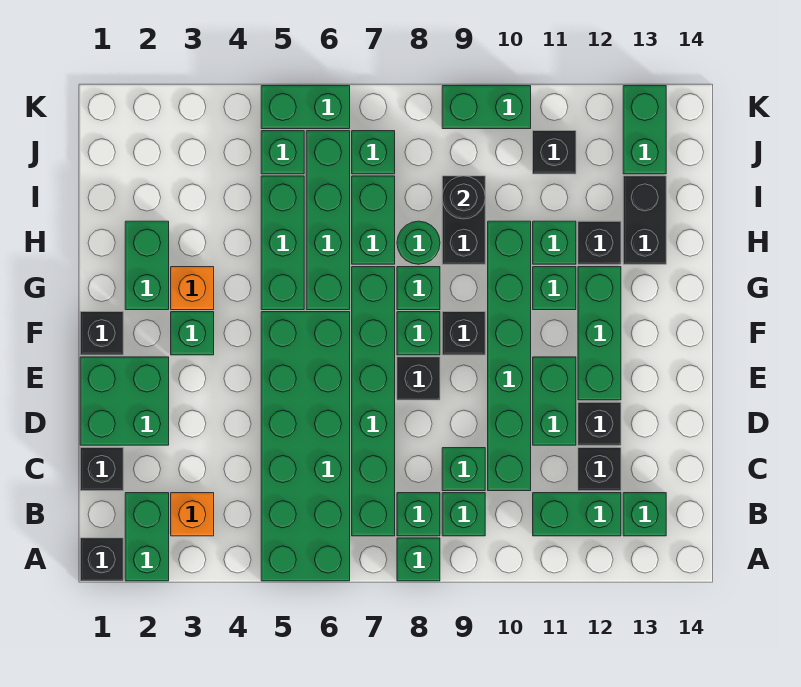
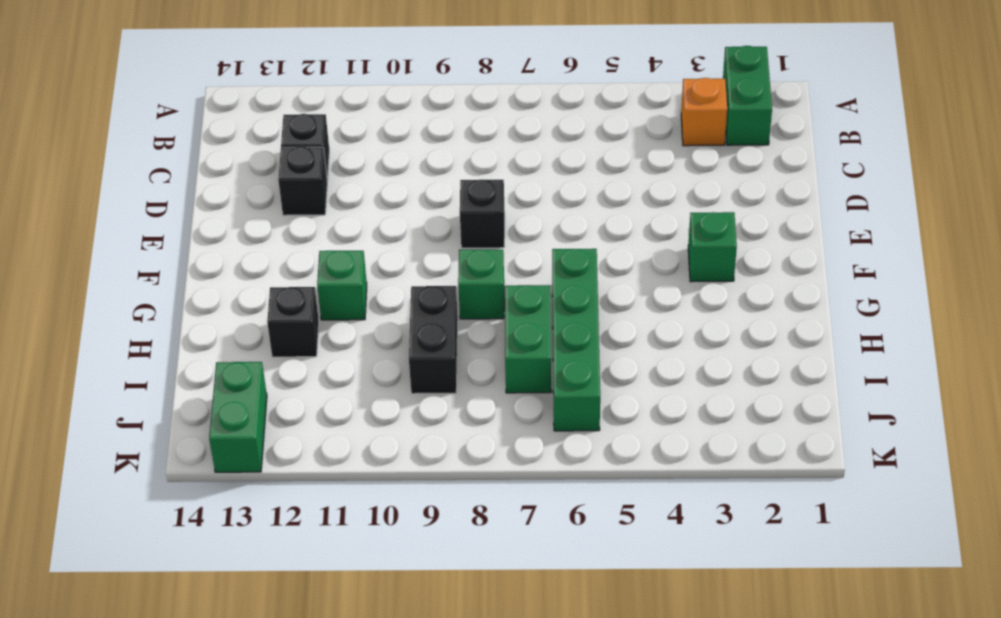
none -> black brick A1 level 1
none -> green brick A5:F6 level 1
none -> green brick A8 level 1
none -> green brick B7:G7 level 1

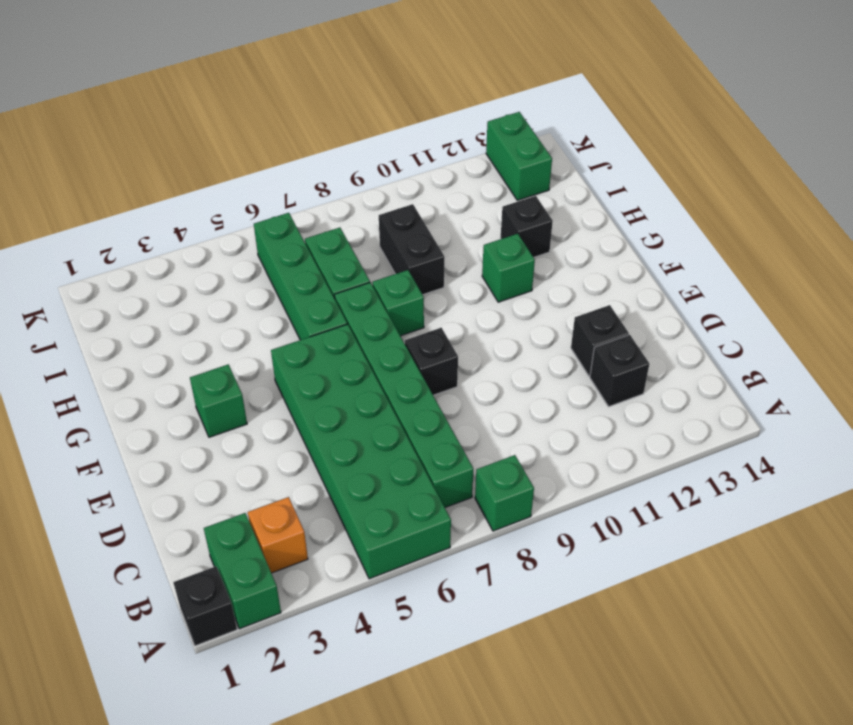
none -> green brick B8 level 1
none -> green brick B9 level 1
none -> green brick B11:B12 level 1
none -> green brick B13 level 1

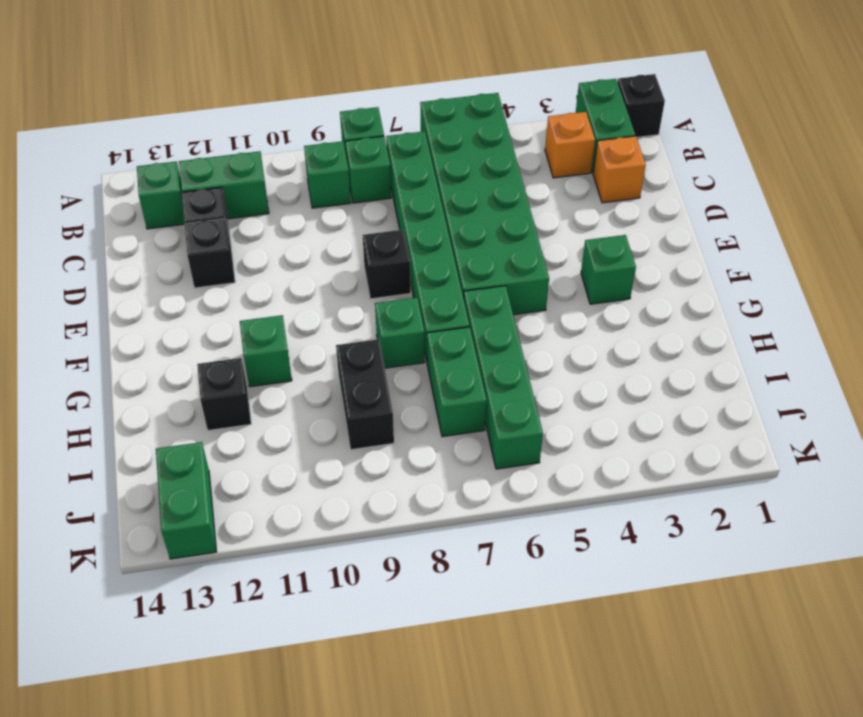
orange brick C2 level 1 -> orange brick G3 level 1
none -> black brick C1 level 1
none -> green brick C9 level 1
none -> green brick C10:H10 level 1
none -> green brick D1:E2 level 1

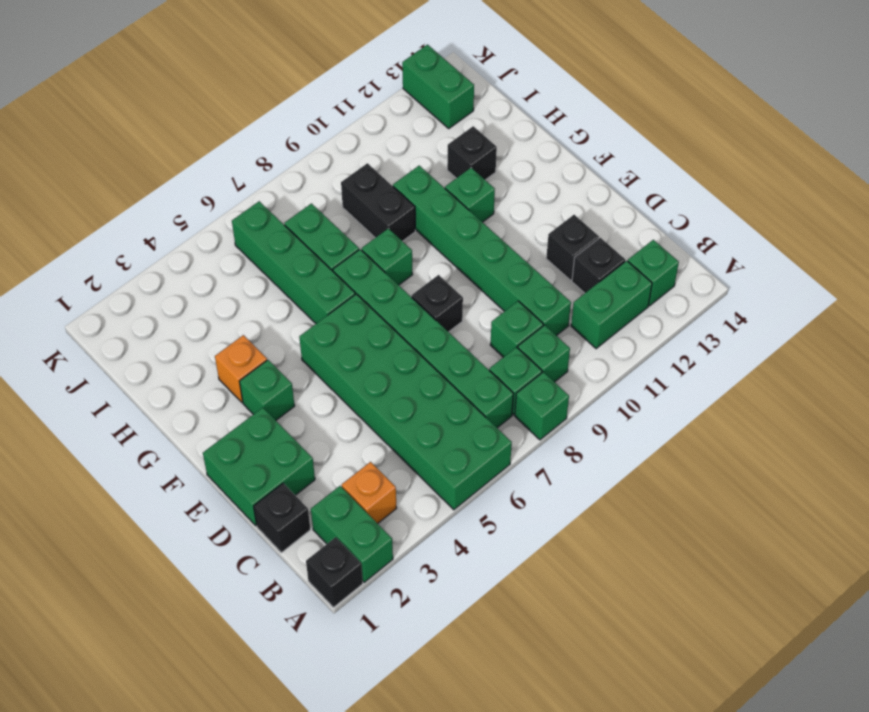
none -> green brick D11:E11 level 1
none -> green brick E12:G12 level 1
none -> black brick F1 level 1
none -> green brick F8 level 1

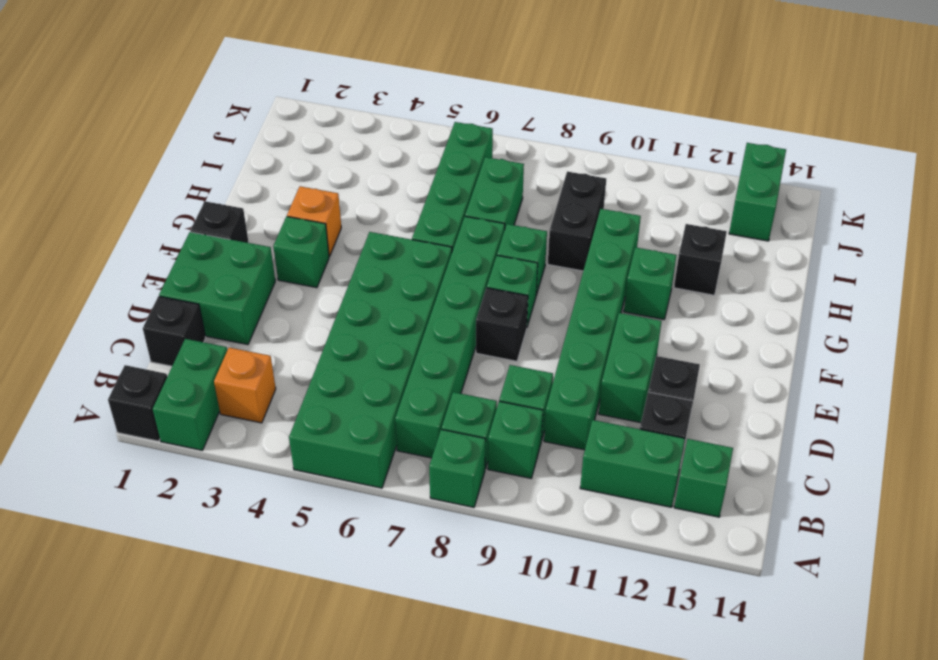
none -> green brick E12:G12 level 1
none -> black brick F9 level 1
none -> green brick G2:H2 level 1
none -> green brick G5:I5 level 1

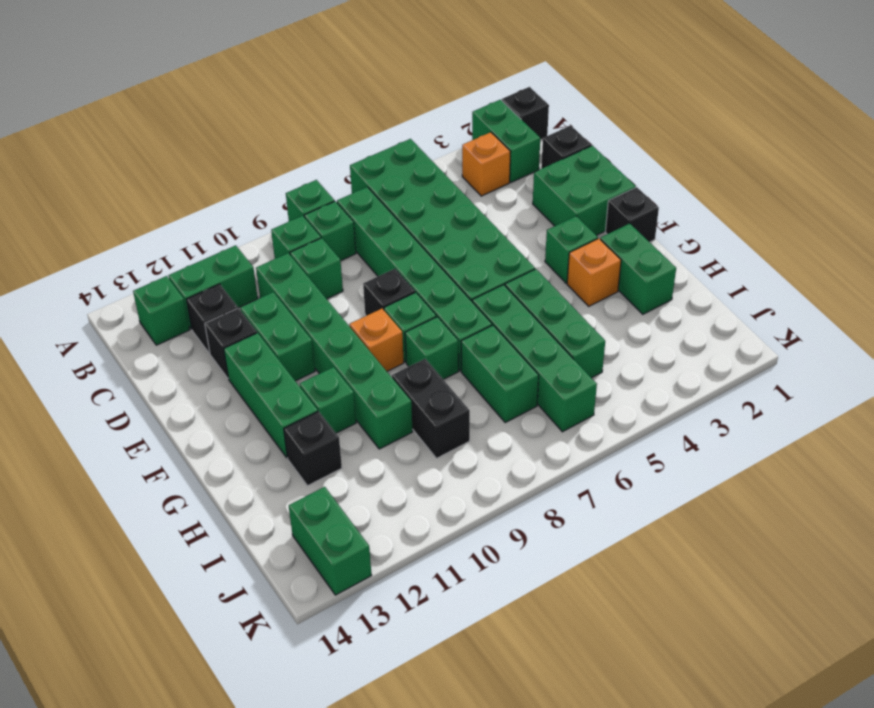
orange brick F9 level 1 -> black brick F9 level 1
none -> green round brick H8 level 1
none -> green brick H11 level 1
none -> black brick H13:I13 level 1
none -> green brick J5 level 1

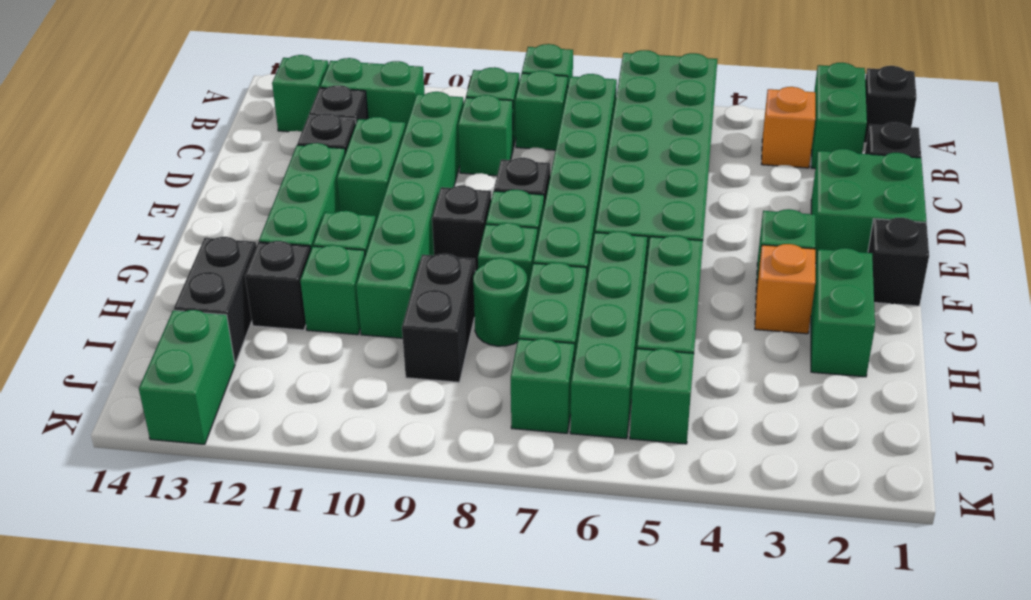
none -> black brick J11 level 1
none -> green brick K5:K6 level 1
none -> green brick K9:K10 level 1
none -> black round brick I9 level 2

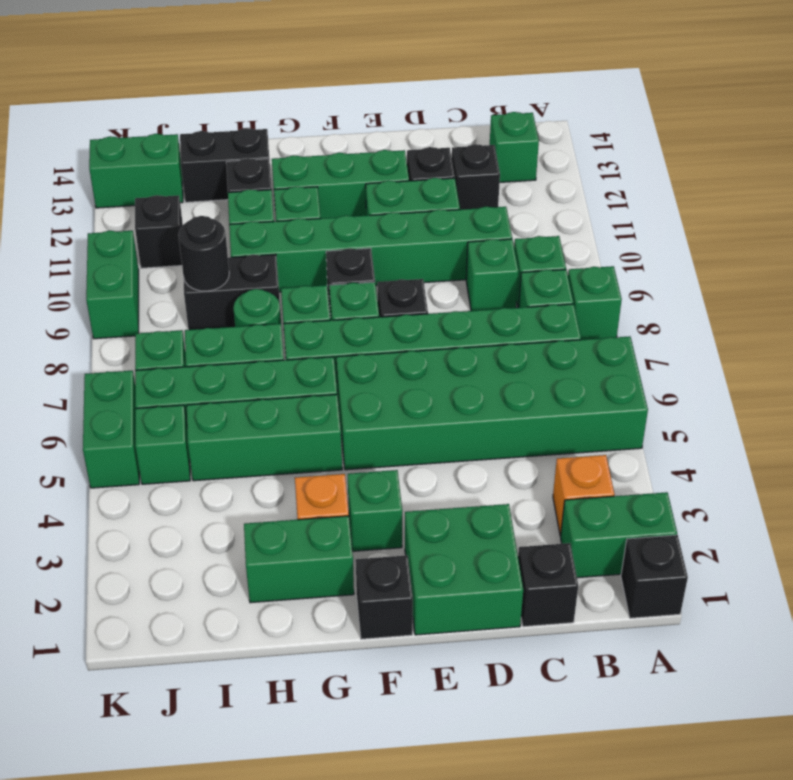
none -> green brick B11:B12 level 1

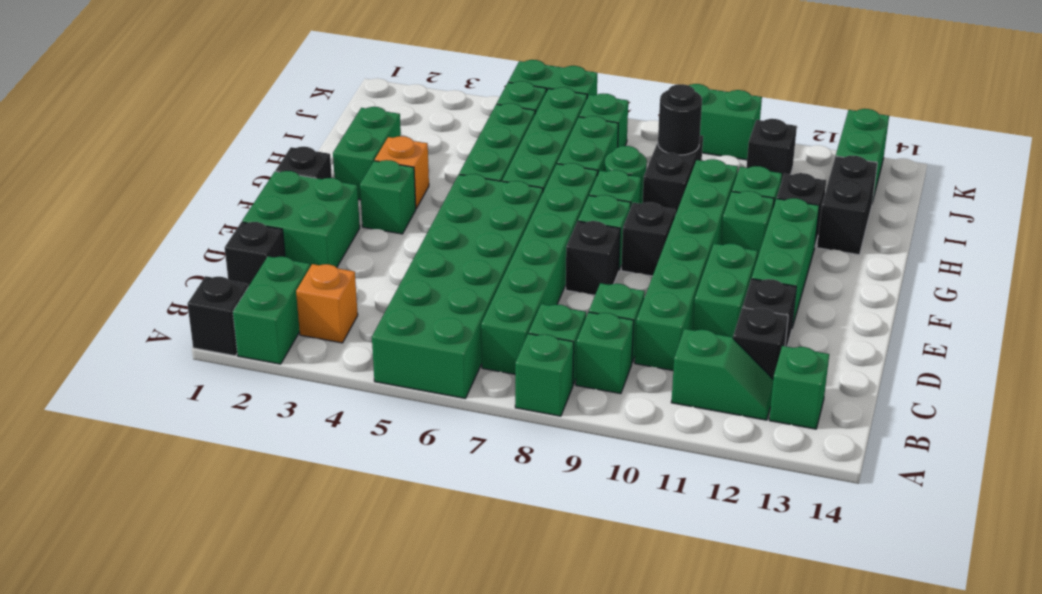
green slope B11:B12 level 1 top 11 -> green brick B11:B12 level 1

